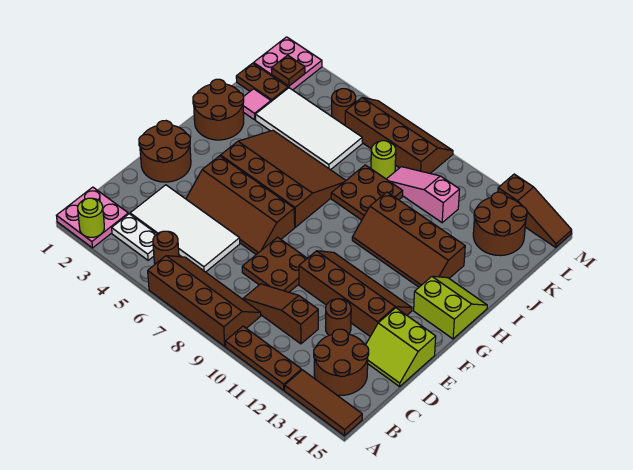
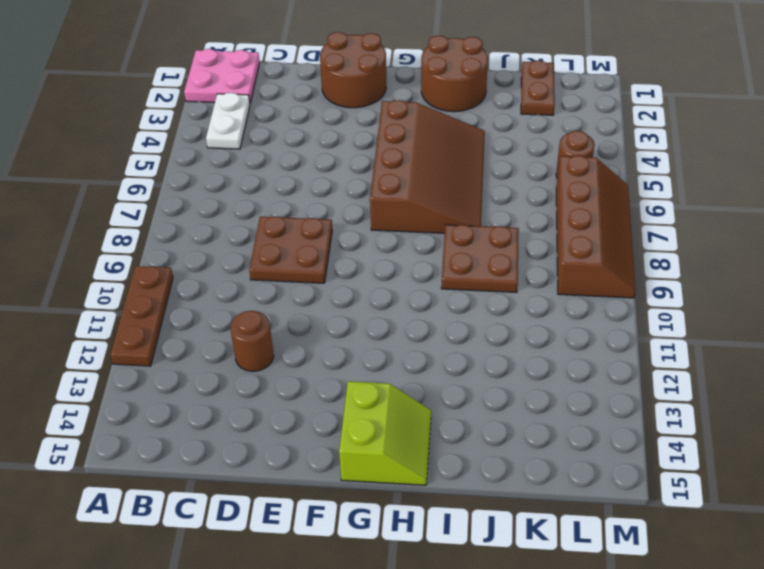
none -> brown slope A6:B9 level 1 top A
none -> brown tile A13:A15 level 1
none -> brown round brick B5 level 1
none -> brown round brick B13:C14 level 1

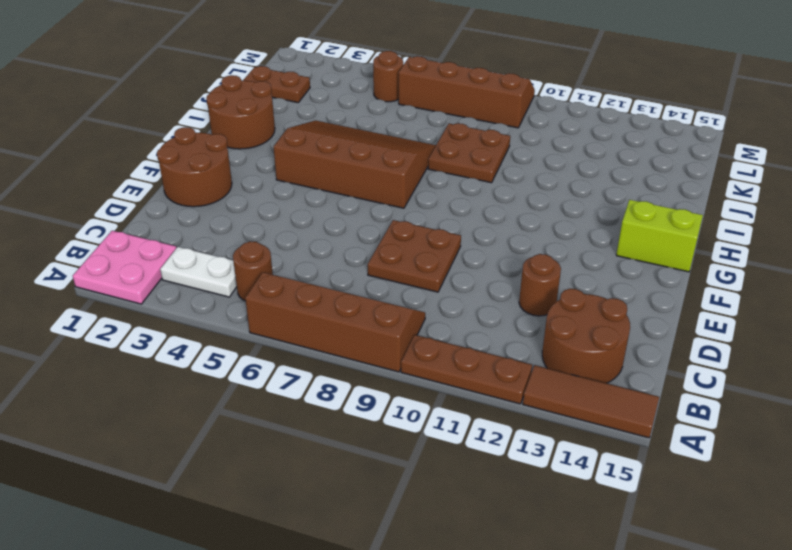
none -> white tile C3:D6 level 1
none -> brown slope C9:C11 level 1 top 11
none -> lime slope D14:E15 level 1 top E
none -> brown slope E4:F7 level 1 top F

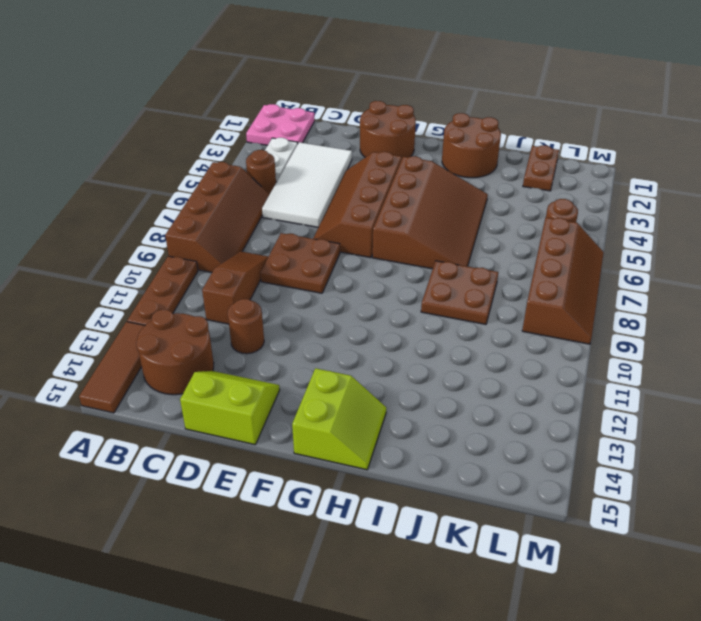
lime slope D14:E15 level 1 top 15 -> lime slope D14:E15 level 1 top E
none -> brown slope E10:F13 level 1 top E
none -> brown slope H10:I13 level 1 top I
none -> pink tile J2 level 1
none -> white tile J3:K6 level 1

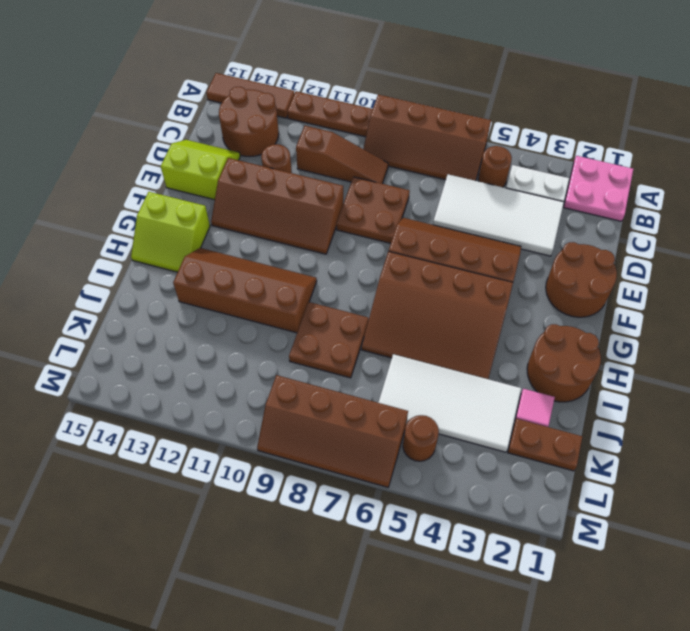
none -> lime round brick K8 level 1
none -> pink slope K9:K11 level 1 top 11
none -> brown round brick K13:L14 level 1
none -> pink plate L1:M2 level 1

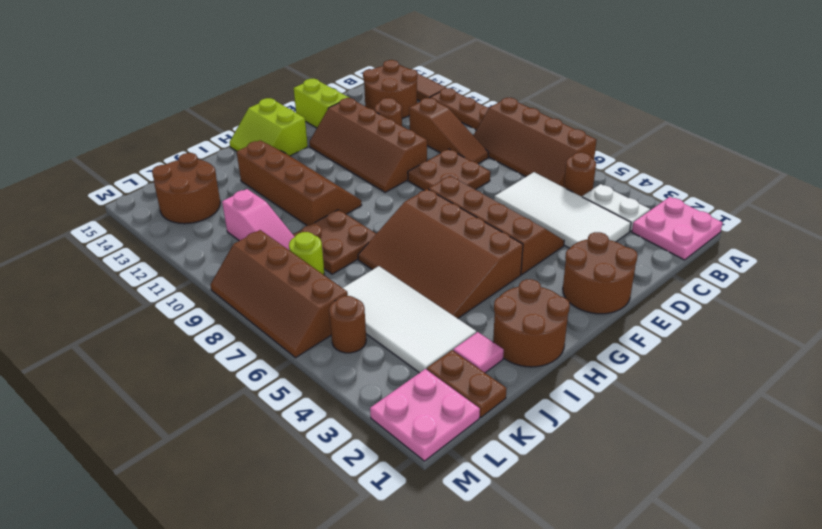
none -> brown slope M13:M15 level 1 top 13
none -> lime round brick A2 level 2
none -> brown plate L2 level 2

